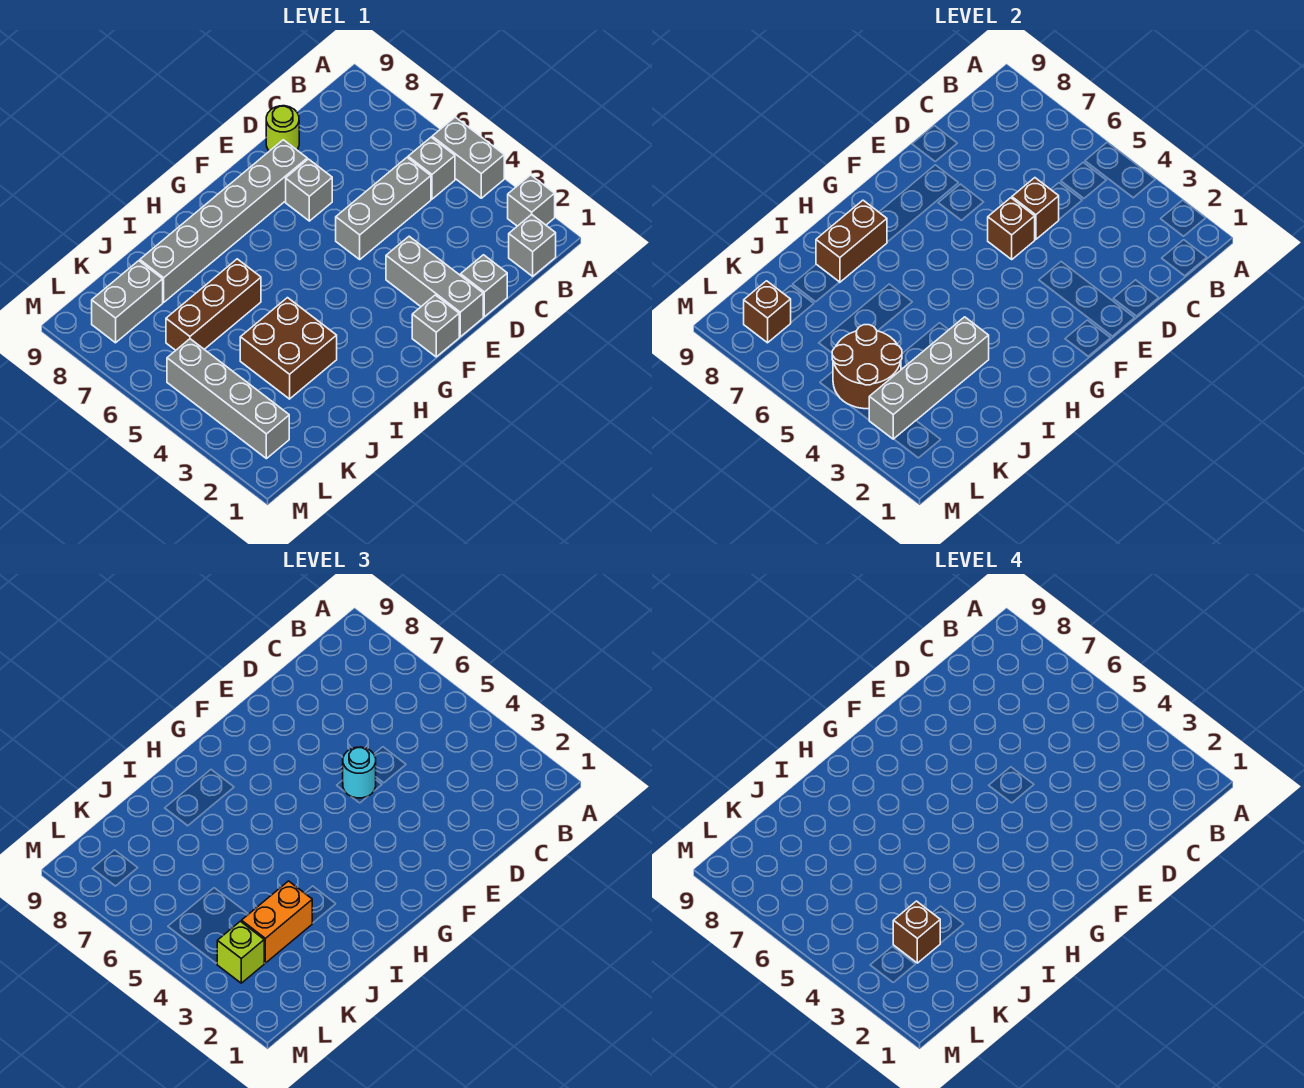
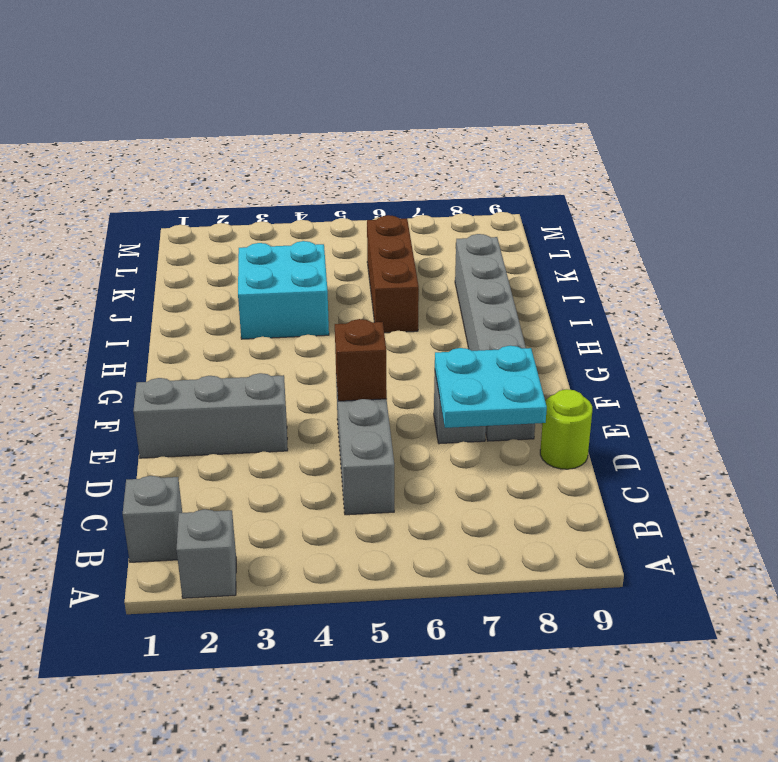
cyan plate D7:E8 level 2 -> none
cyan brick I3:J4 level 1 -> brown brick I3:J4 level 1
none -> grey brick A4:A5 level 1
none -> grey brick B5 level 1
none -> grey brick D1 level 1

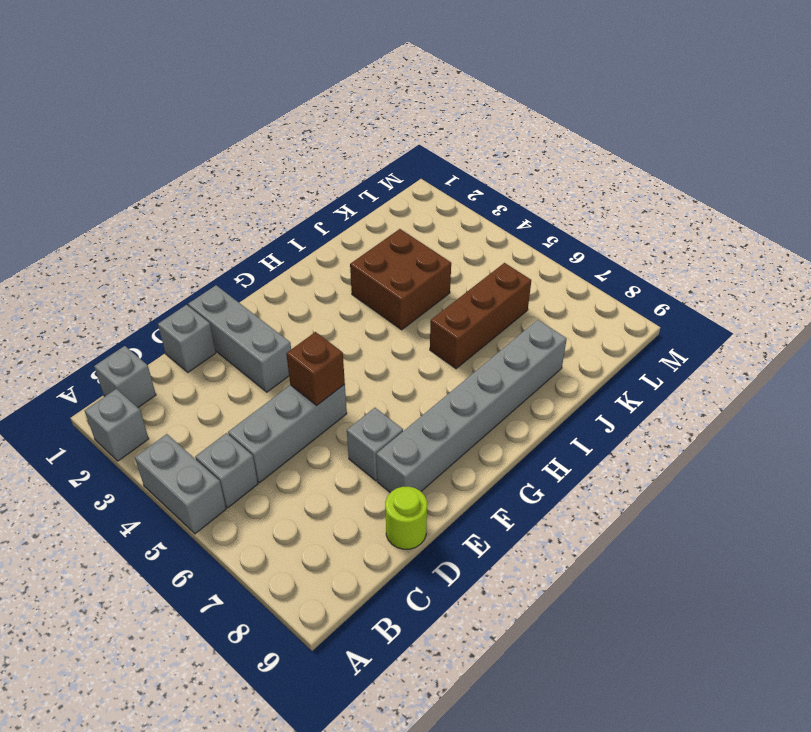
none -> grey brick F1 level 1
none -> grey brick K8:L8 level 1
none -> grey brick L2:L5 level 1

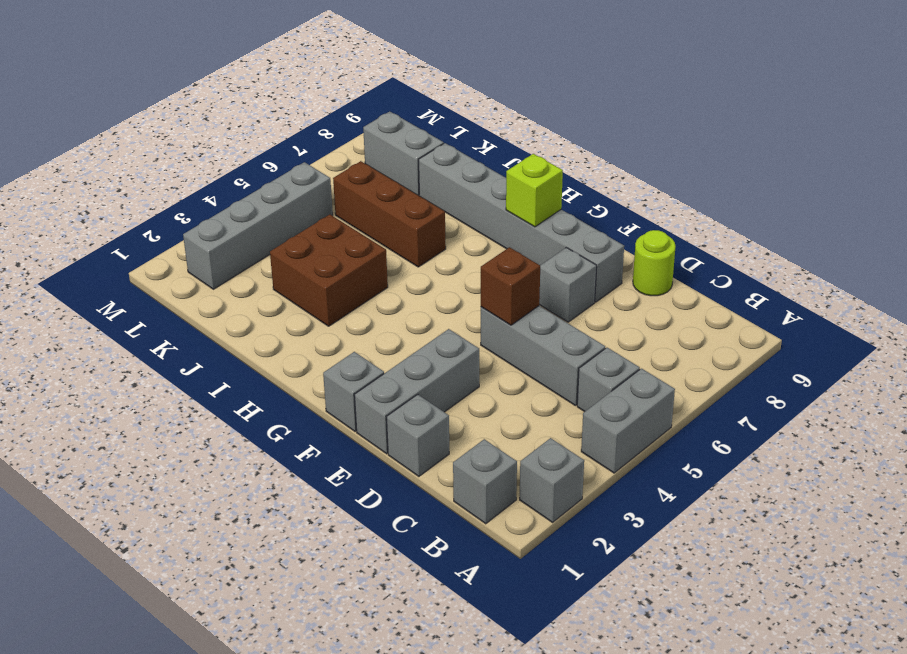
lime brick G8 level 2 -> lime brick L3 level 3
none -> brown brick D5 level 2
none -> brown brick H8:I8 level 2
none -> grey brick I3:L3 level 2

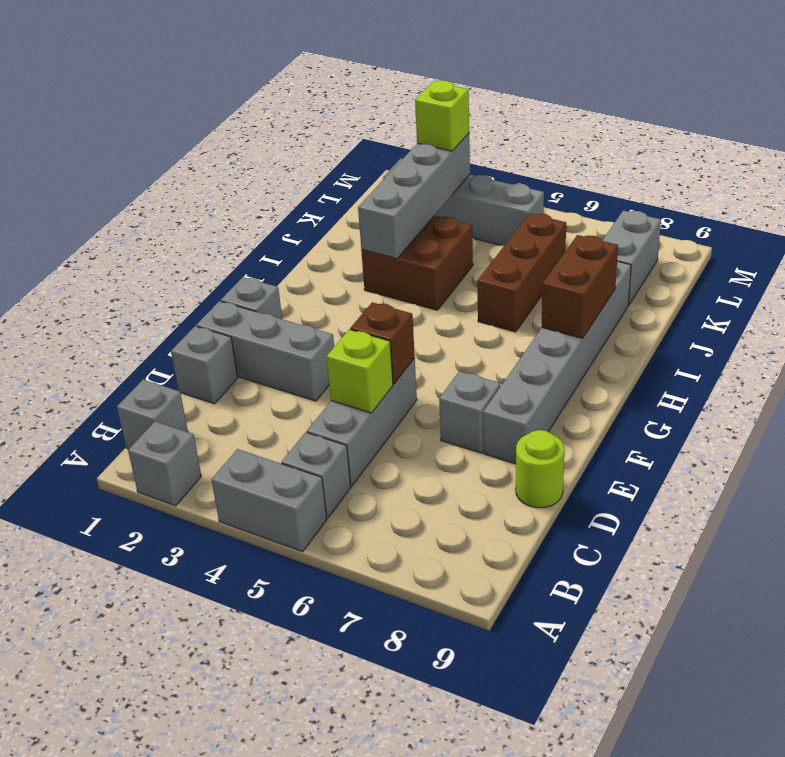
lime brick D5 level 2 -> brown brick D5 level 2
none -> brown round brick K4:L5 level 2
none -> brown brick L8 level 2
none -> cyan round brick E5 level 3

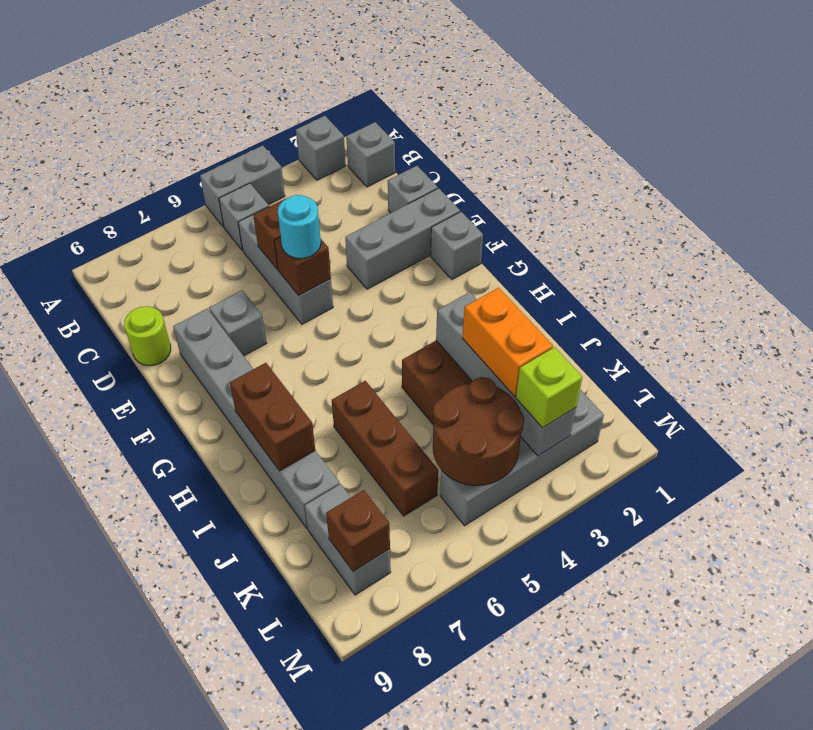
none -> brown brick K3 level 4

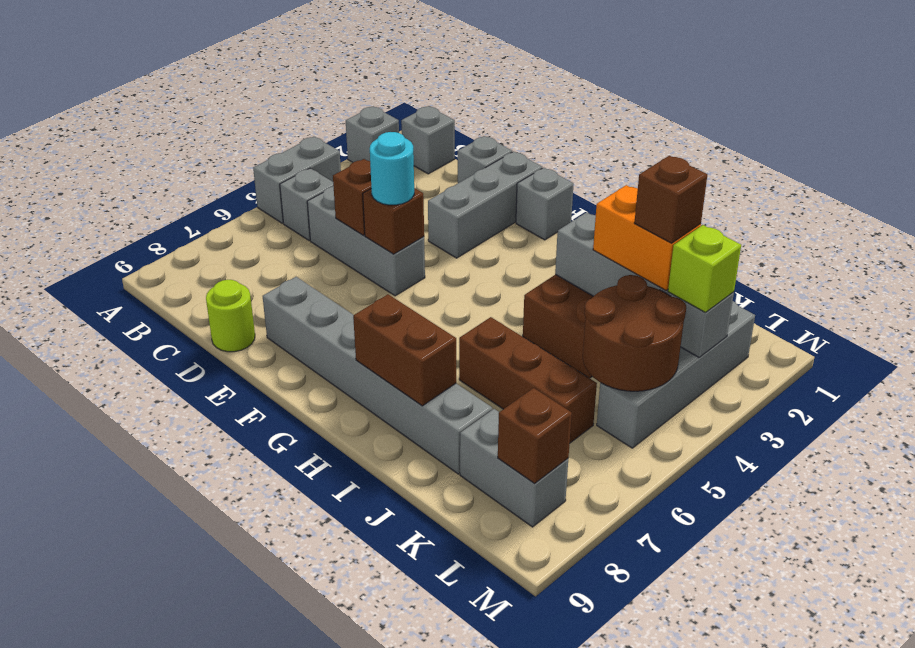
none -> grey brick E7 level 1

